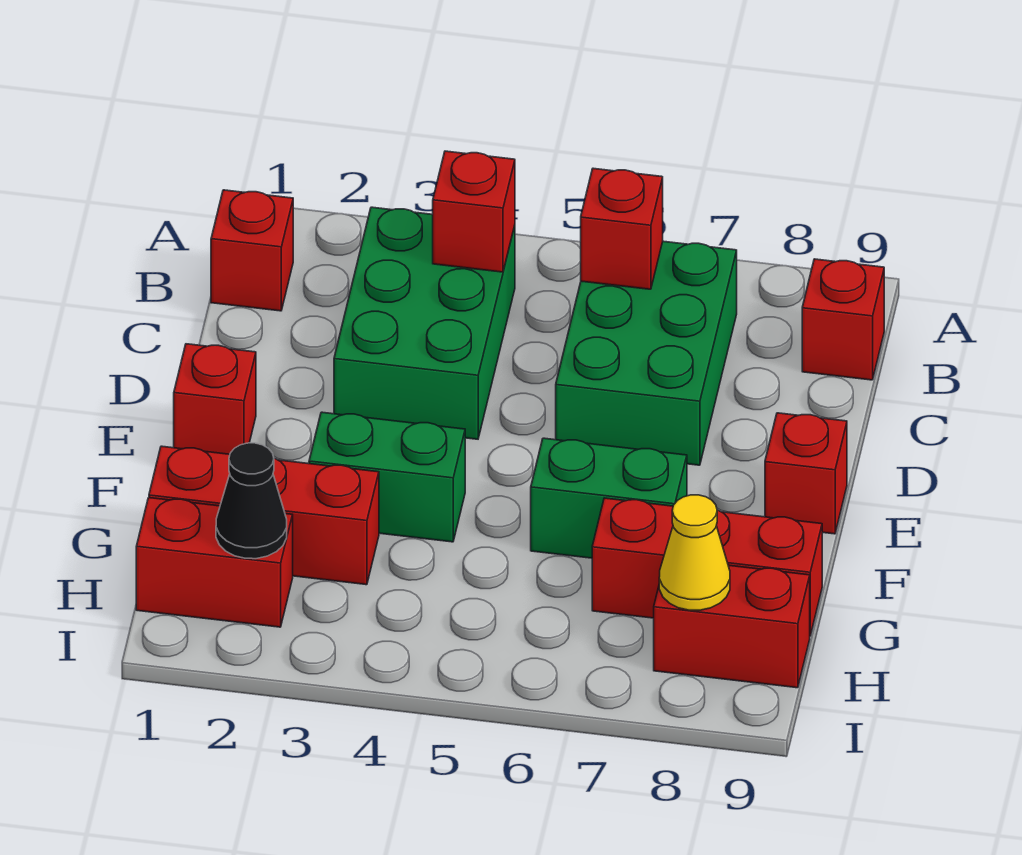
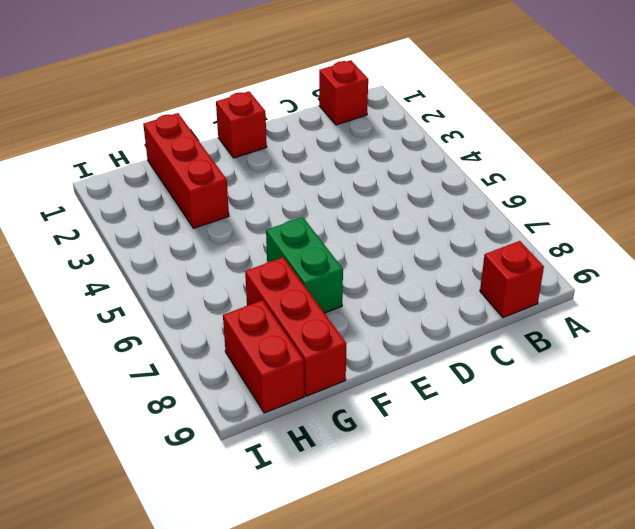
none -> green brick B3:D4 level 1
none -> green brick B6:D7 level 1
none -> red brick E9 level 1

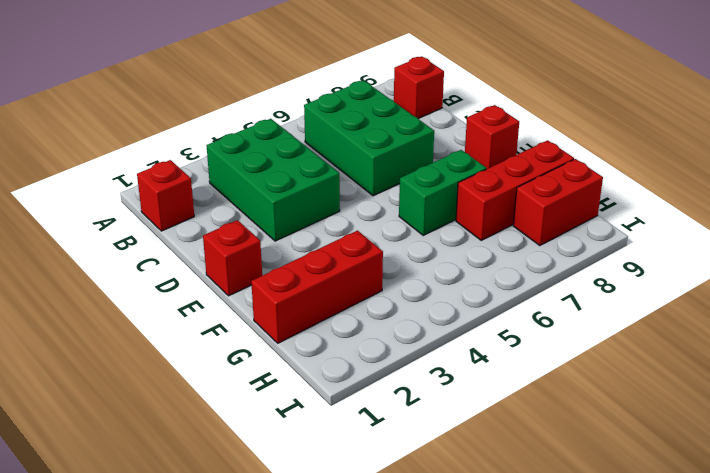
none -> green brick F3:F4 level 1
none -> red brick H1:H2 level 1
none -> red brick B4 level 2

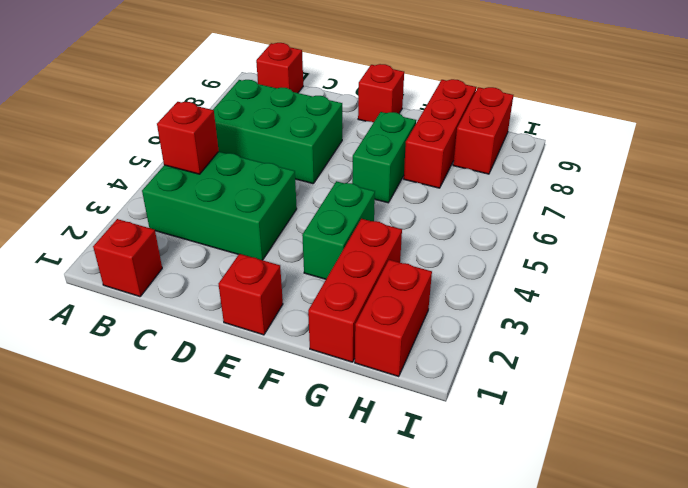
none -> red brick B6 level 2
none -> black cone H2 level 2
none -> yellow cone H8 level 2

